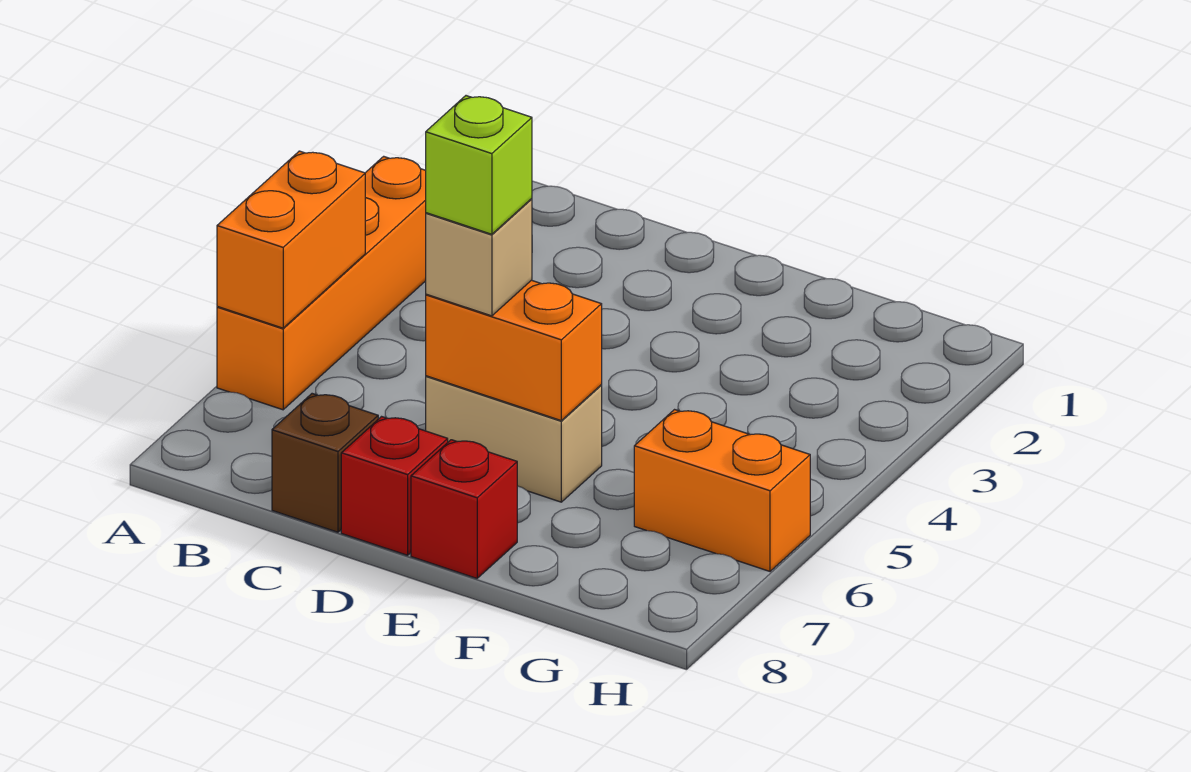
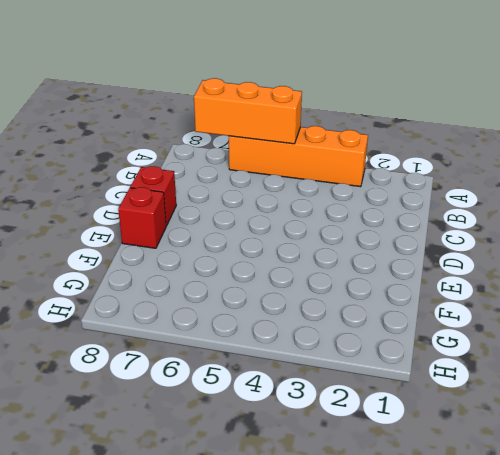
orange brick A5:A7 level 2 -> orange brick A5:A6 level 2
none -> brown brick C8 level 1
none -> tan brick D6:E6 level 1

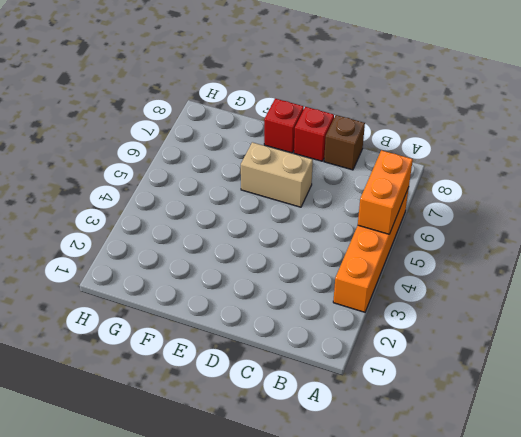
none -> orange brick G6:H6 level 1
none -> orange brick D6:E6 level 2

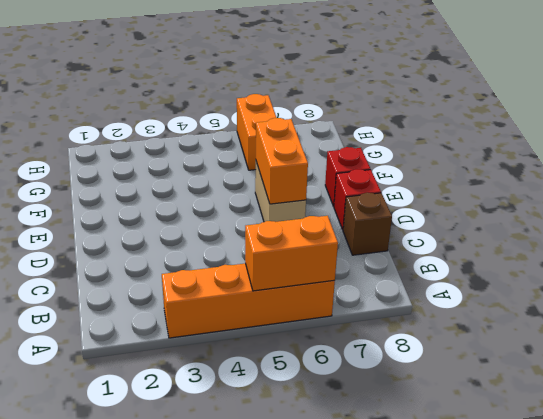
none -> tan brick D6 level 3
none -> lime brick D6 level 4

